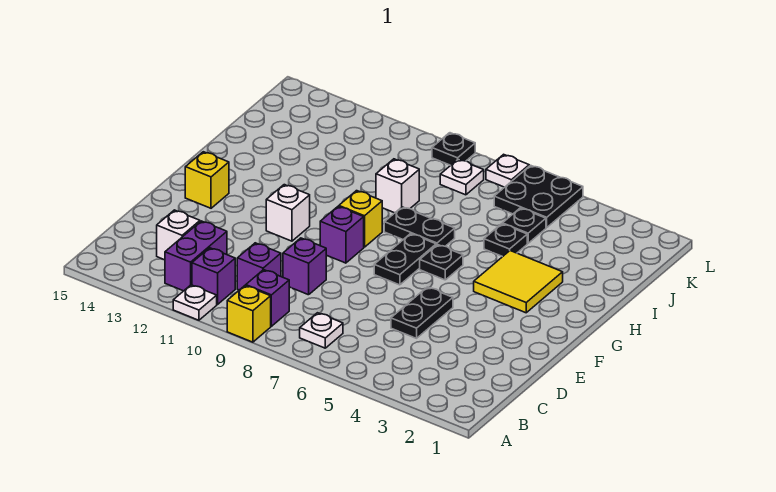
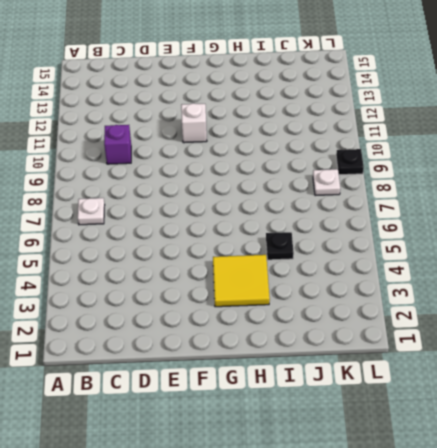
none -> yellow brick A9 level 1
none -> white plate A11 level 1
none -> purple brick B9 level 1

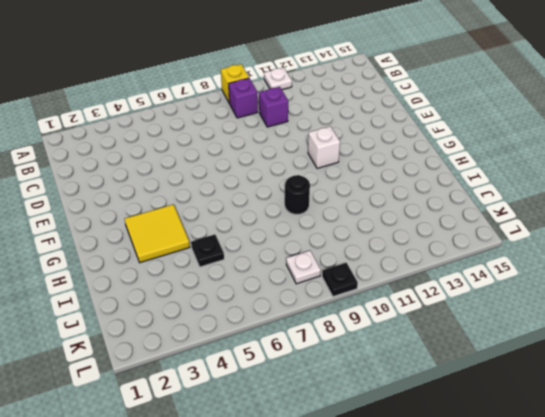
black round brick H9 level 1 -> none
none -> white plate B7 level 1
none -> purple brick B11 level 1
none -> purple brick B12:C12 level 1

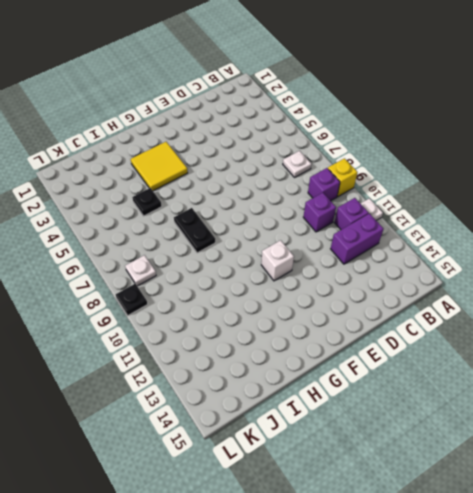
none -> white brick C13 level 1
none -> black plate D5:E5 level 1
none -> purple brick D9 level 1

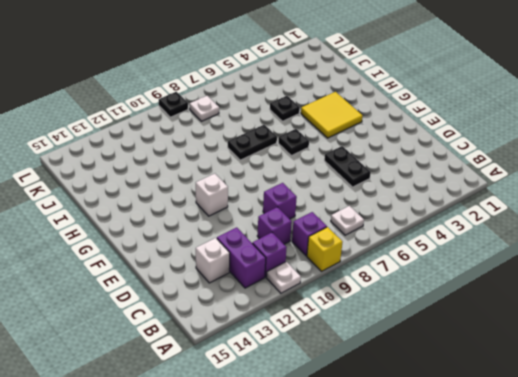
none -> black plate F7:G7 level 1
none -> purple brick F9 level 1
none -> yellow brick F14 level 1

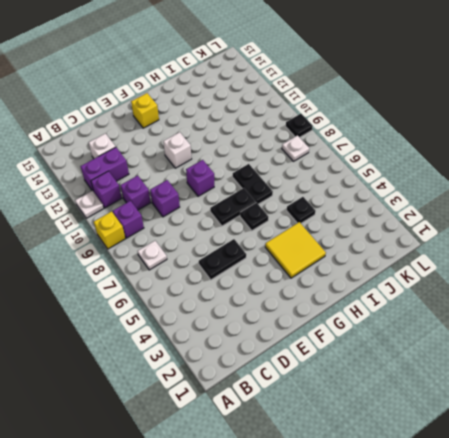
none -> yellow brick G9 level 1
none -> white brick I9 level 1
none -> black plate J5 level 1

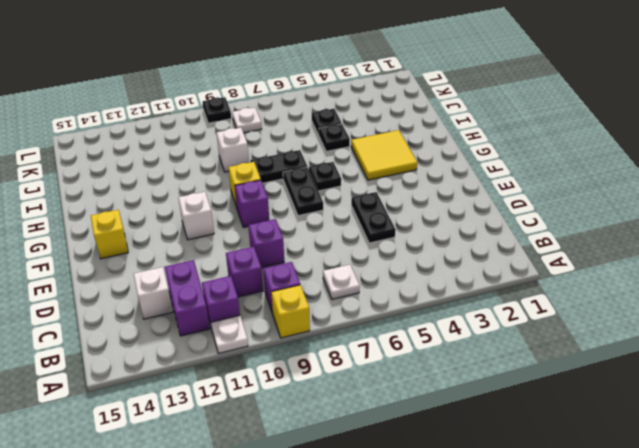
none -> black plate K5:L6 level 1
none -> white plate L7 level 1

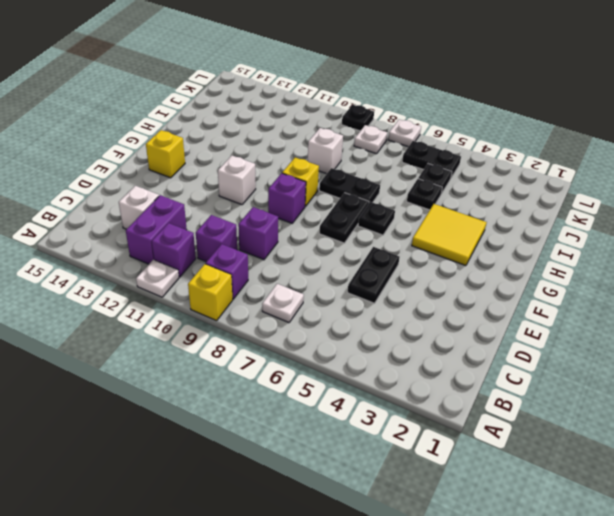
black plate K5:K6 level 1 -> black plate K5:L6 level 1

